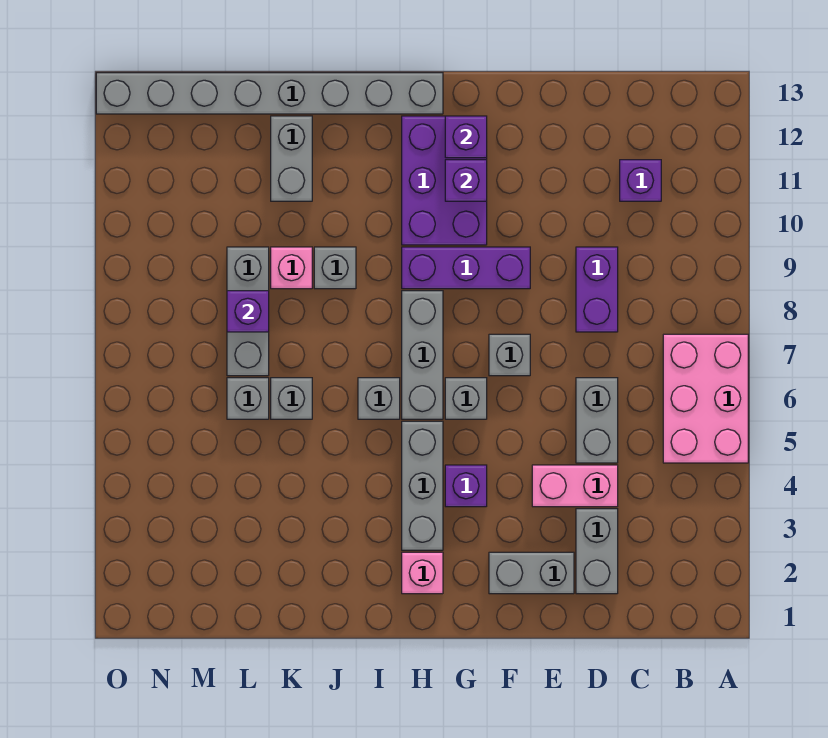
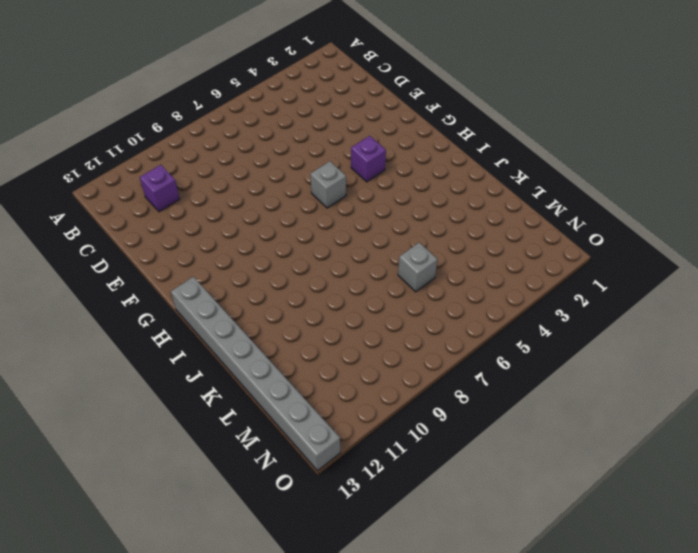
none -> pink brick A5:B7 level 1
none -> grey brick D2:D3 level 1
none -> pink brick D4:E4 level 1

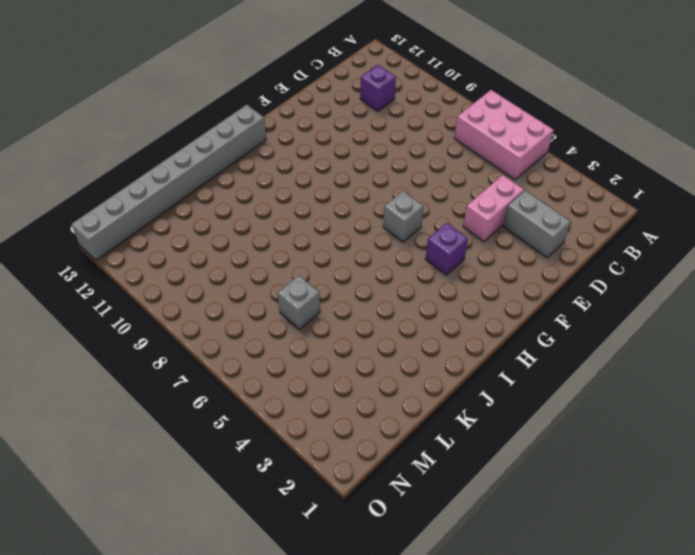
none -> grey brick D5:D6 level 1
none -> purple brick D8:D9 level 1
none -> grey brick E2:F2 level 1

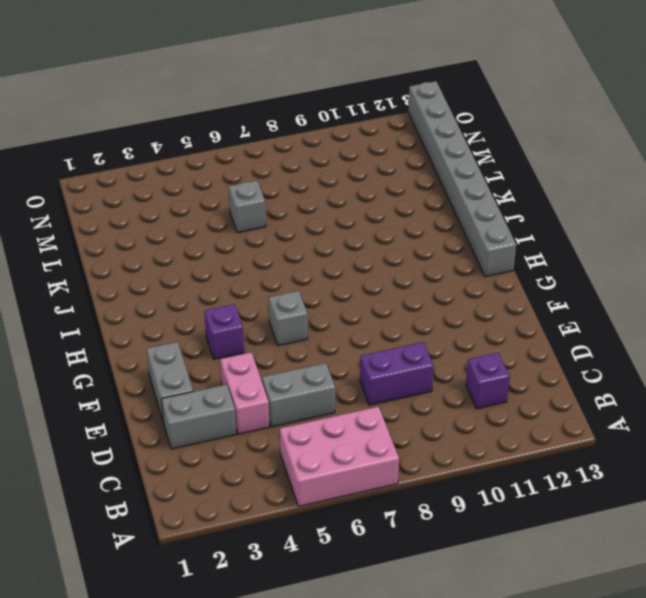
none -> grey brick F7 level 1
none -> purple brick F9:H9 level 1
none -> purple brick G10:H12 level 1

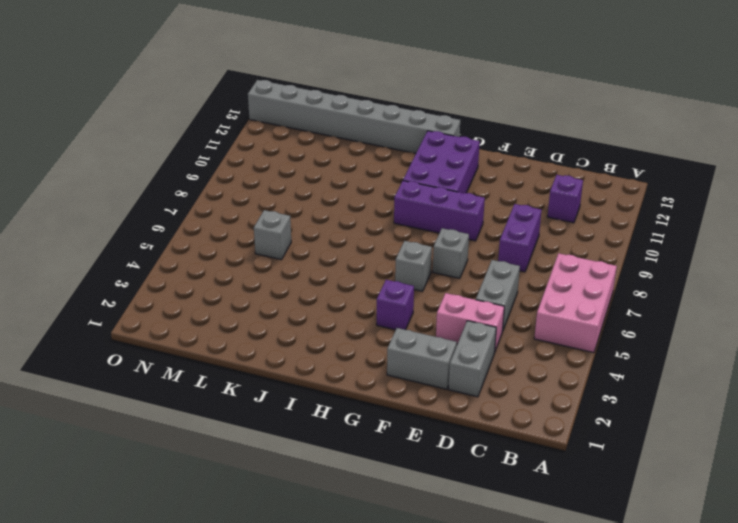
none -> pink brick H2 level 1
none -> grey brick H3:H5 level 1
none -> grey brick H6:H8 level 1

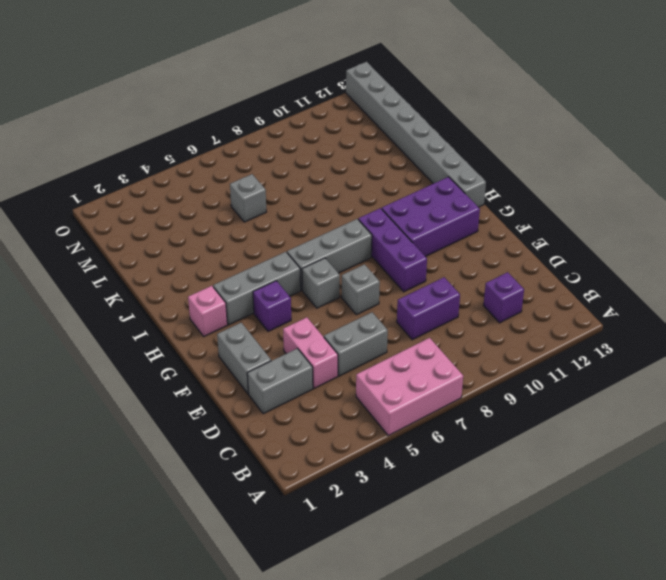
none -> grey brick I6 level 1
none -> grey brick J9 level 1
none -> grey brick K6 level 1

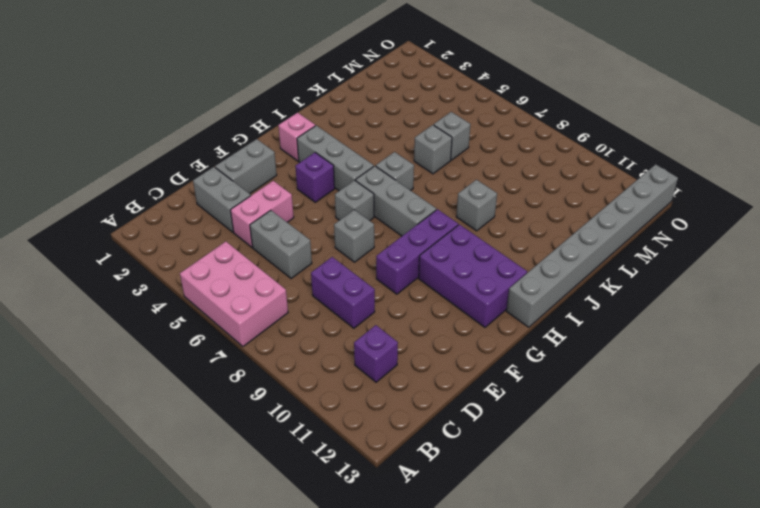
none -> pink brick K9 level 1
none -> grey brick K11:K12 level 1
none -> grey brick L7:L9 level 1

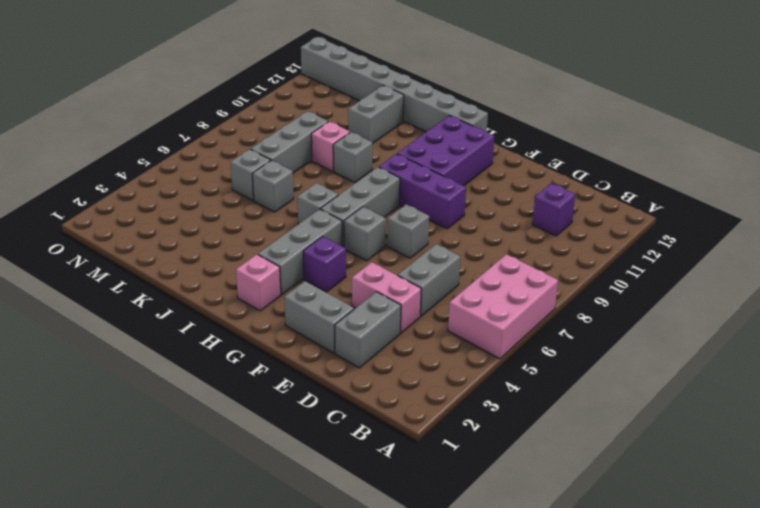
none -> purple brick D8:D9 level 1
none -> purple brick G11 level 2
none -> purple brick G12 level 2

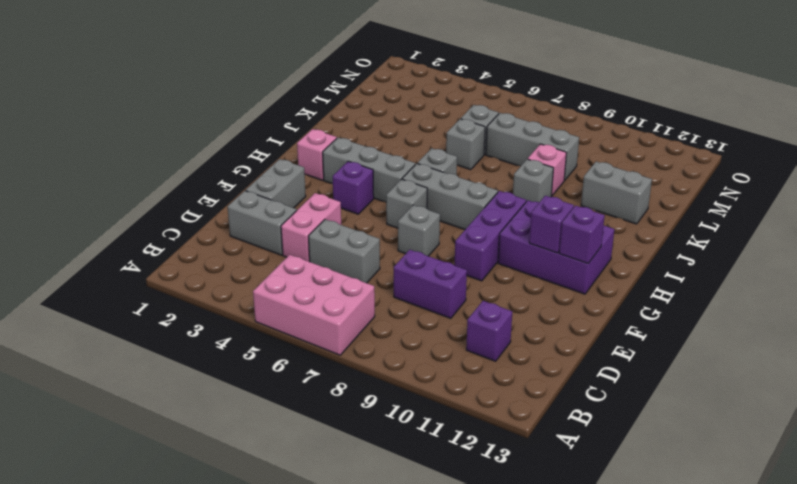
none -> grey brick H13:O13 level 1
none -> purple brick L8 level 2

